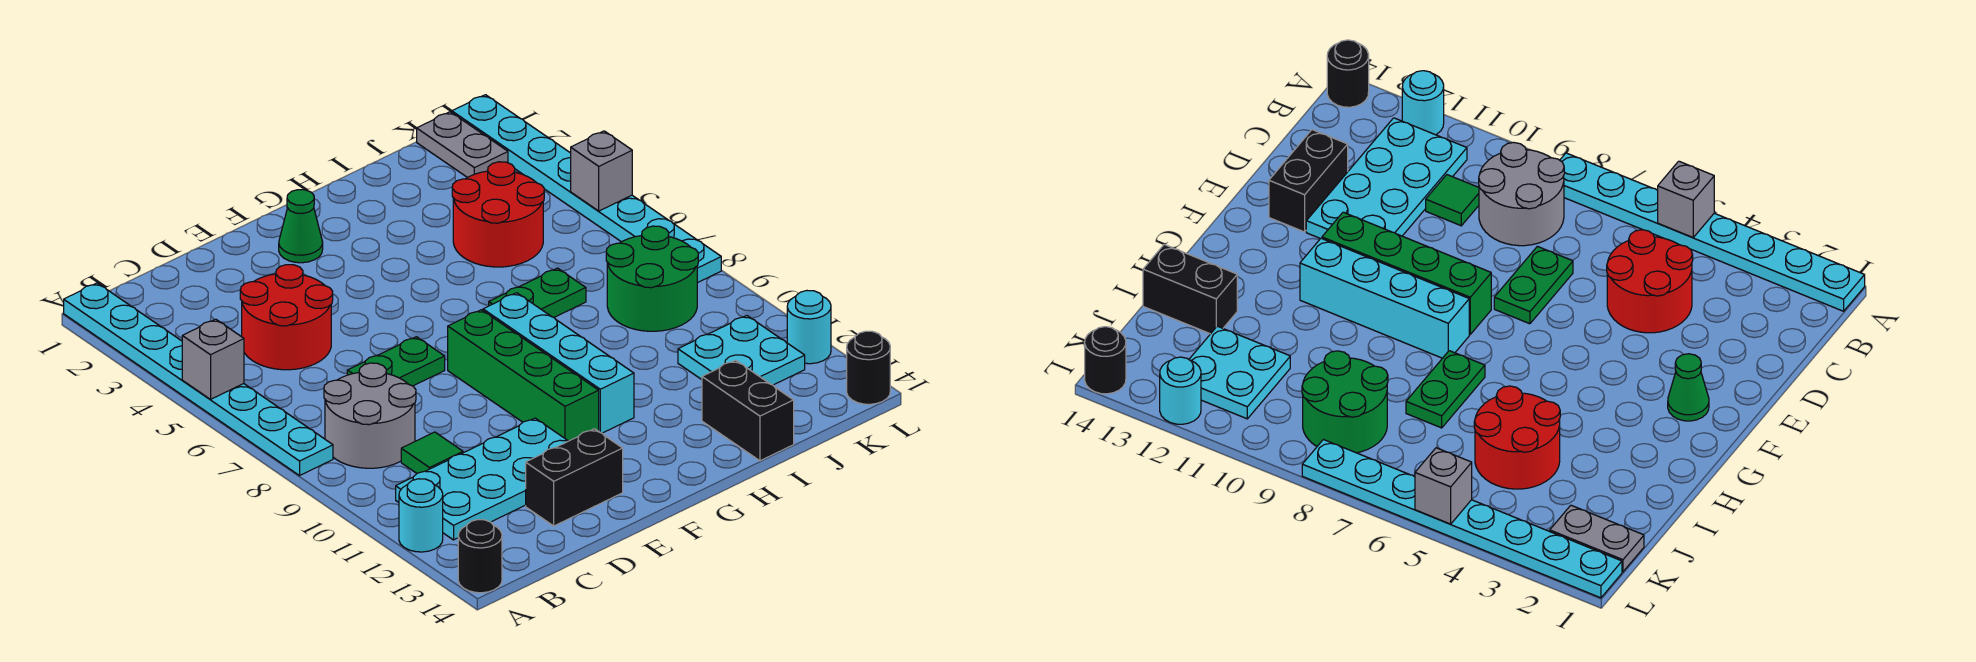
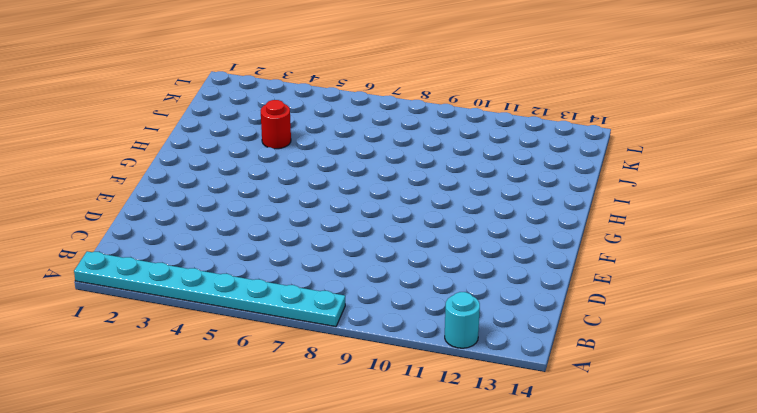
red round brick I4 level 1 -> red round brick I4:J5 level 1
none -> black round brick A14 level 1
none -> grey round brick B8:C9 level 1
none -> cyan plate B11:E12 level 1

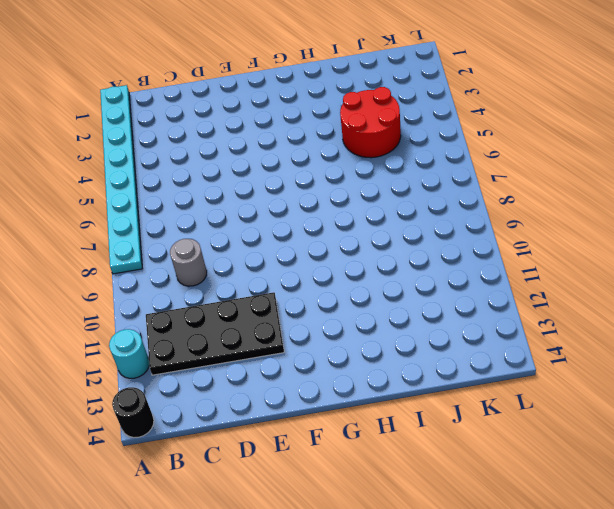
black plate B11:E12 level 1 -> cyan plate B11:E12 level 1
grey round brick C9 level 1 -> grey round brick B8:C9 level 1
none -> red round brick C4:D5 level 1
none -> green tile C10 level 1
none -> green plate D7:E7 level 1

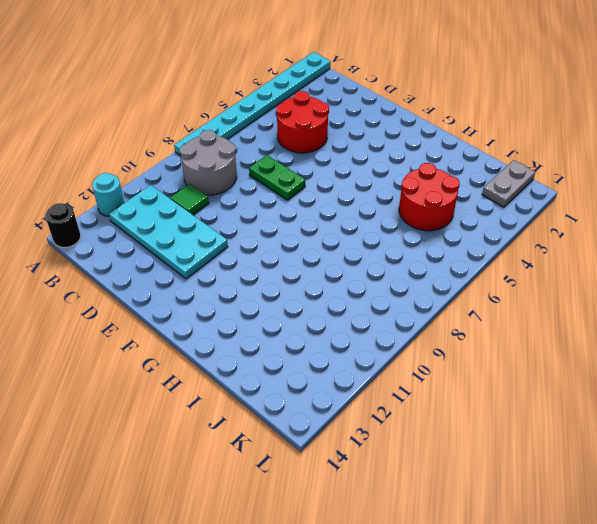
none -> black brick D13:E13 level 1
none -> green cone F2 level 1
none -> green brick F8:F11 level 1

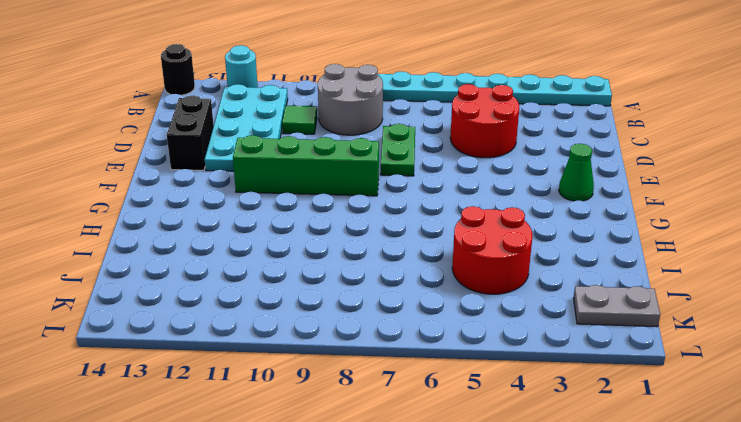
none -> cyan brick G8:G11 level 1
none -> green plate H7:I7 level 1
none -> black brick I13:I14 level 1

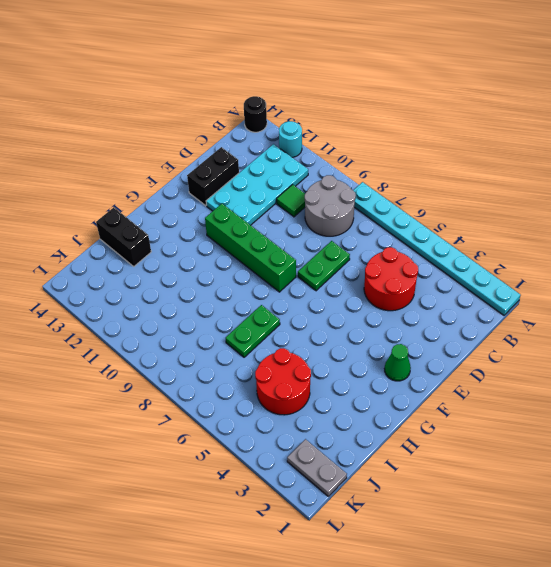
none -> cyan brick G8:G11 level 1
none -> green round brick J8:K9 level 1
none -> cyan plate J11:K12 level 1

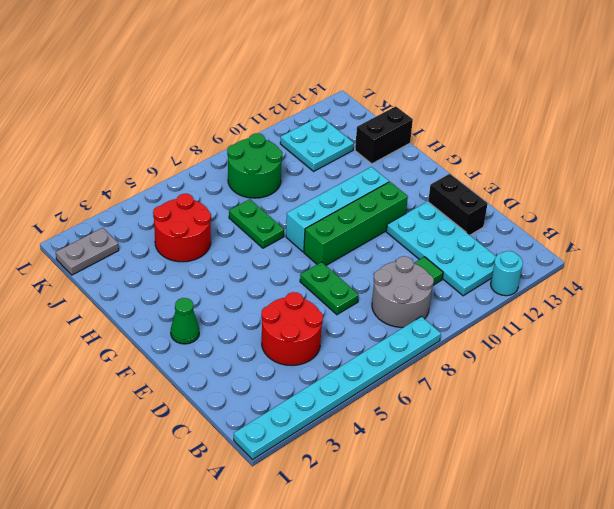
none -> black round brick A14 level 1
none -> cyan plate L1:L8 level 1
none -> cyan round brick L12 level 1

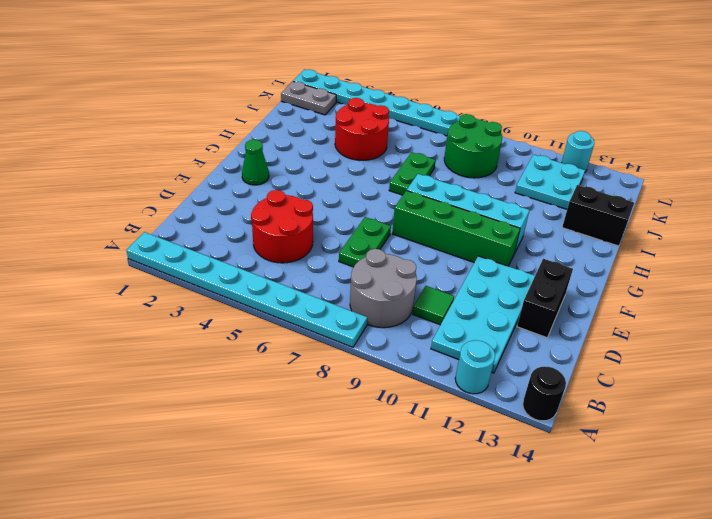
none -> black round brick L14 level 1
none -> grey brick A5 level 2
none -> grey brick L5 level 2

